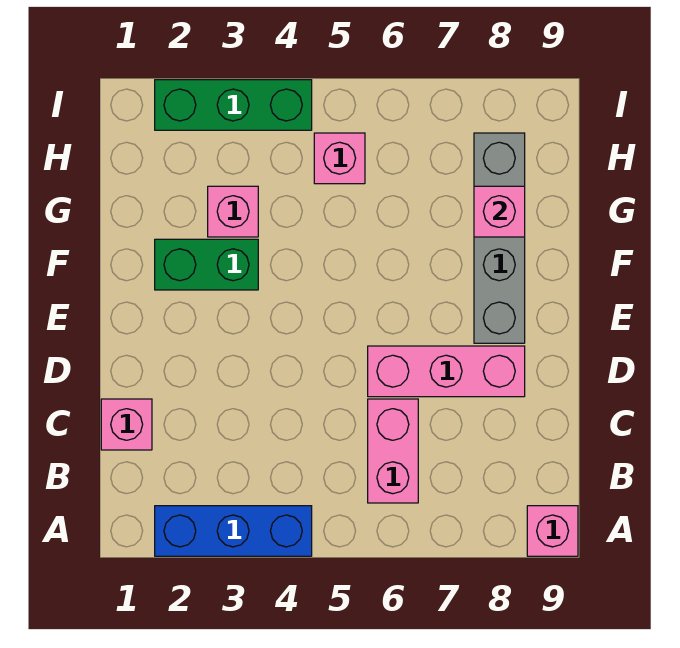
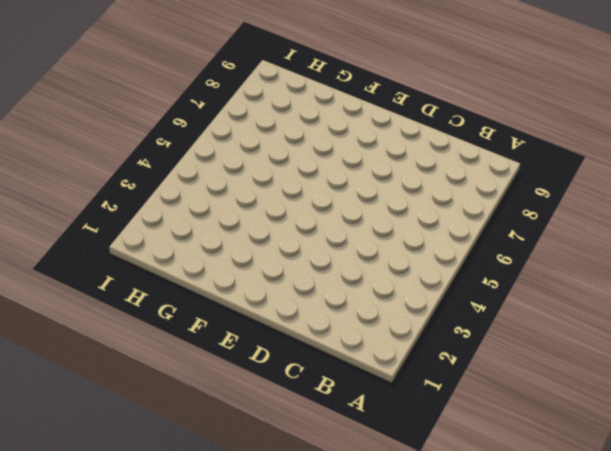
none -> blue brick A2:A4 level 1
none -> pink brick A9 level 1

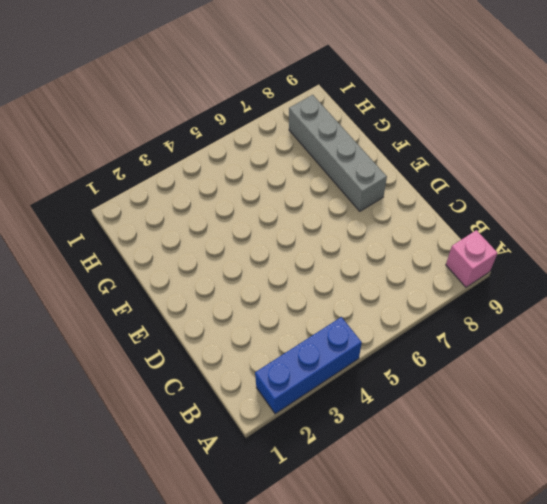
none -> pink brick B6:C6 level 1
none -> pink brick C1 level 1

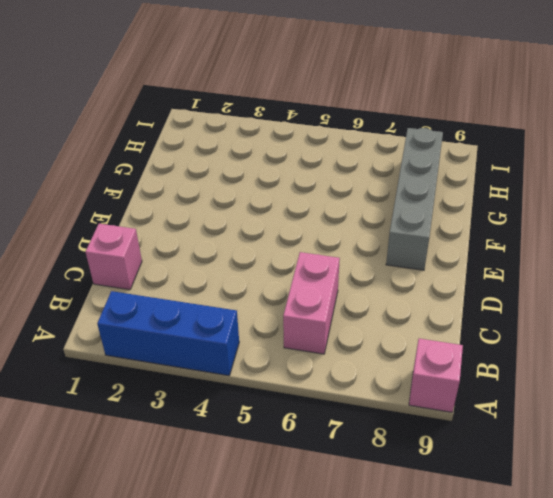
none -> pink brick D6:D8 level 1
none -> green brick F2:F3 level 1

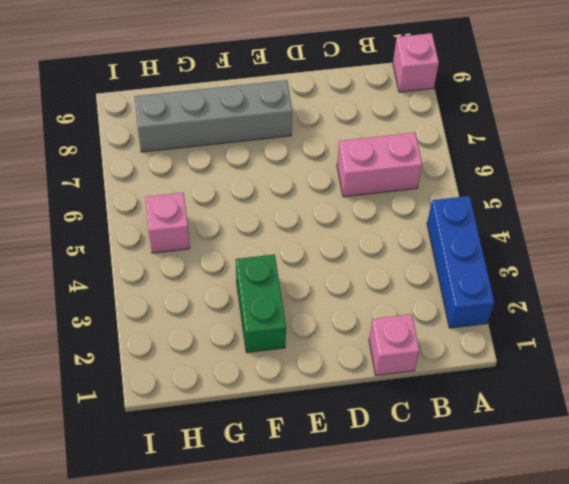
none -> pink brick D6:D8 level 1
none -> pink brick G3 level 1

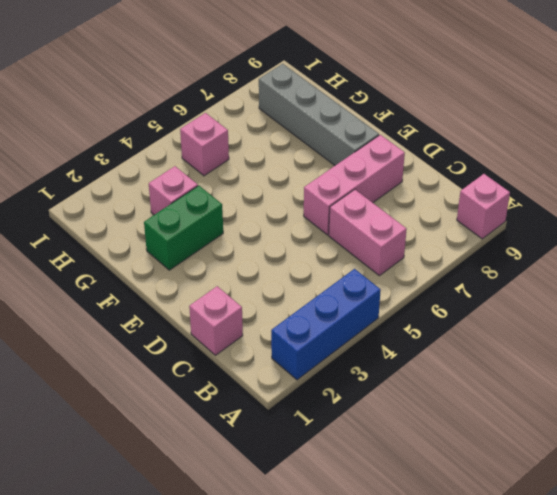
none -> green brick I2:I4 level 1
none -> pink brick G8 level 2

